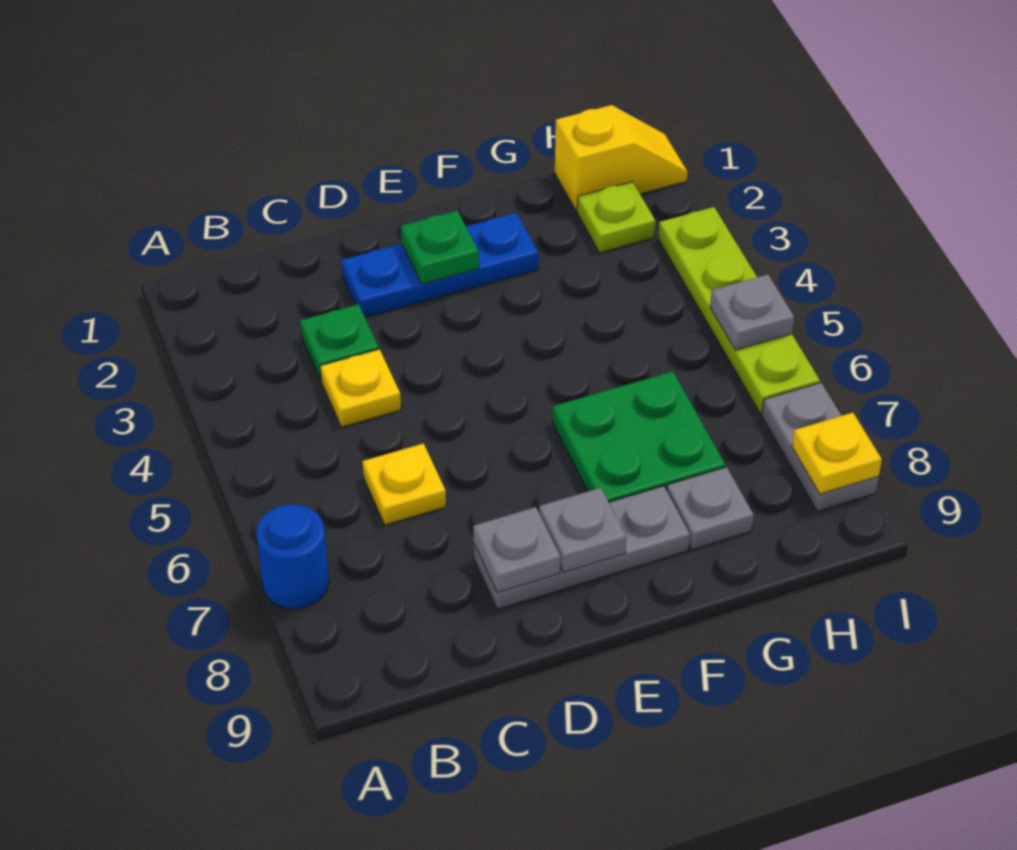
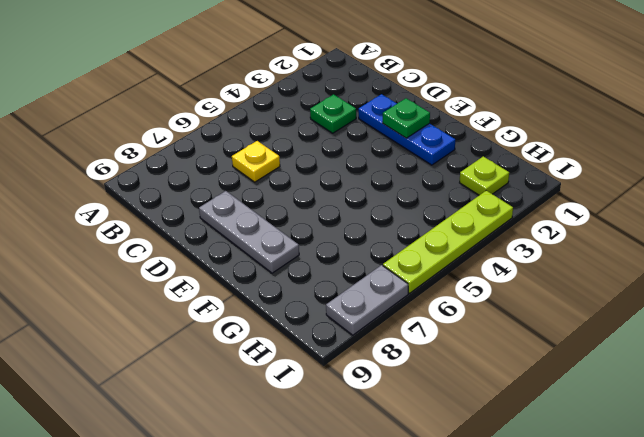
none -> blue round brick A7 level 1
none -> yellow plate C4 level 1
none -> green plate F6:G7 level 1

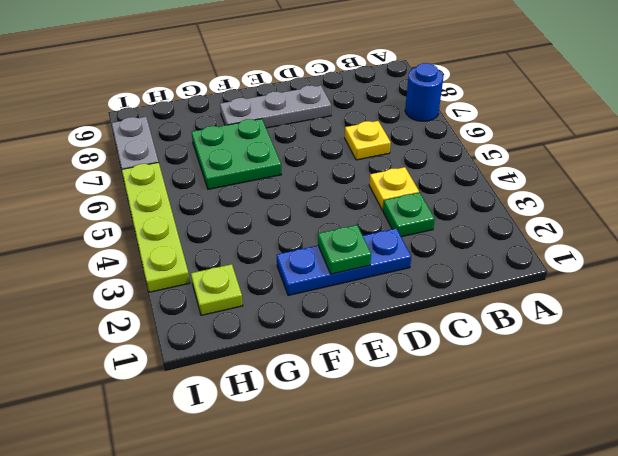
none -> grey plate G8 level 1
none -> yellow slope H1:I1 level 1 top H
none -> grey plate D8 level 2

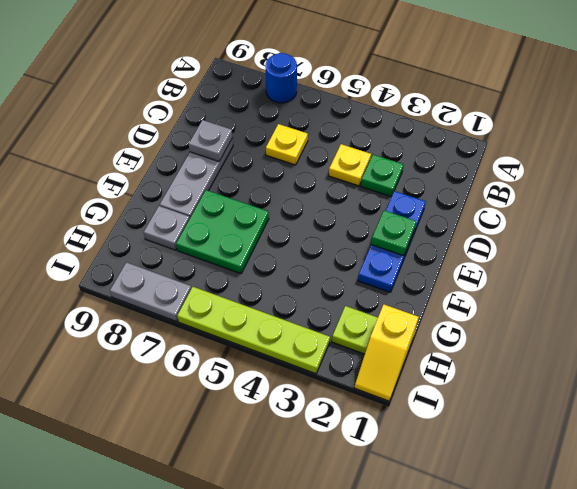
none -> grey plate E8 level 2
none -> grey plate I5 level 2
none -> yellow plate I8 level 2

